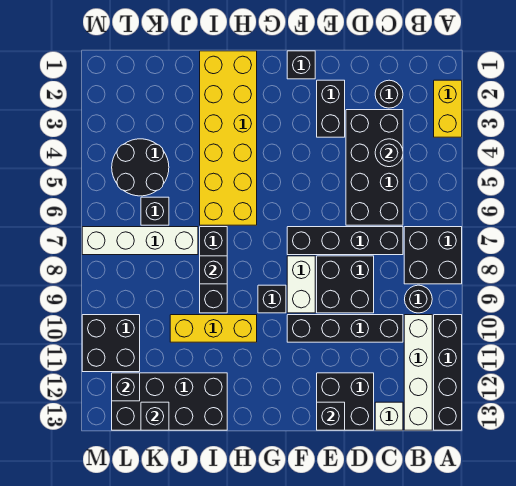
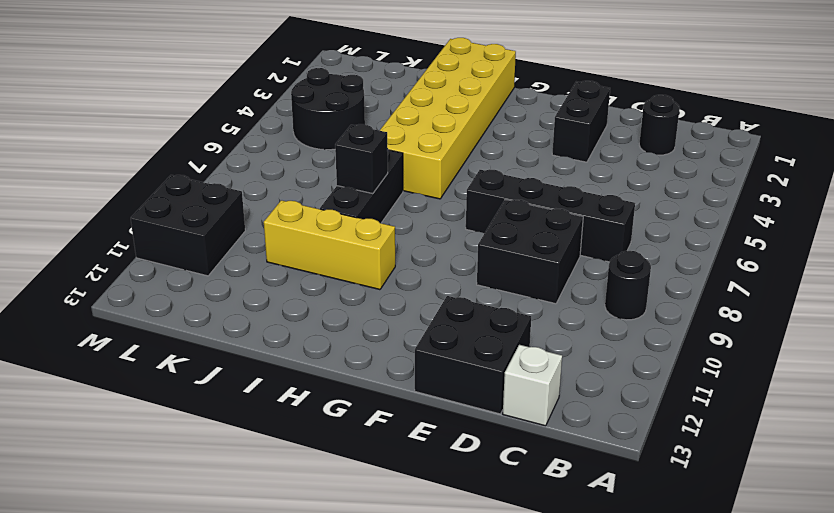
none -> yellow brick A2:A3 level 1
none -> black brick A7:B8 level 1
none -> black brick A10:A13 level 1

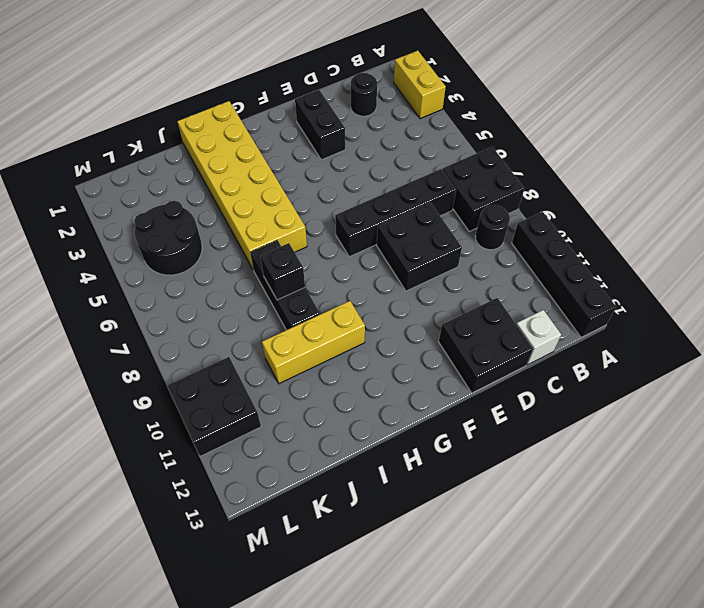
none -> white brick B10:B13 level 1
none -> black brick C3:D6 level 1
none -> black brick C10:F10 level 1

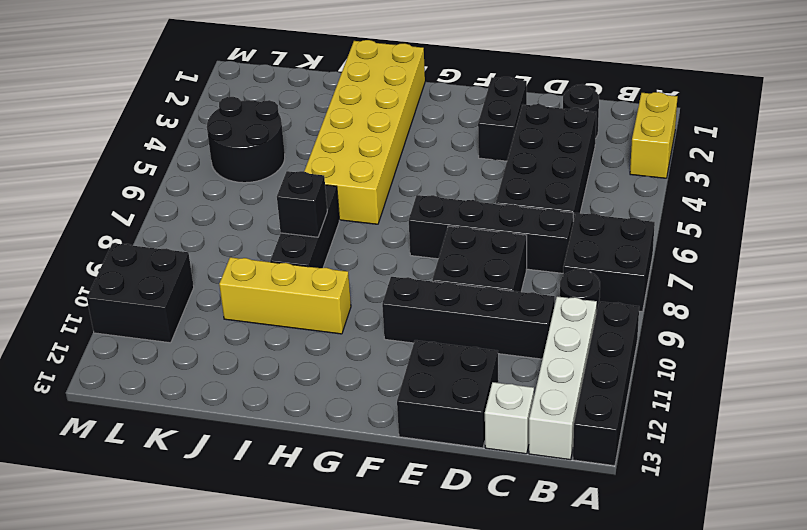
none -> black brick F1 level 1
none -> white brick F8:F9 level 1
none -> black brick G9 level 1

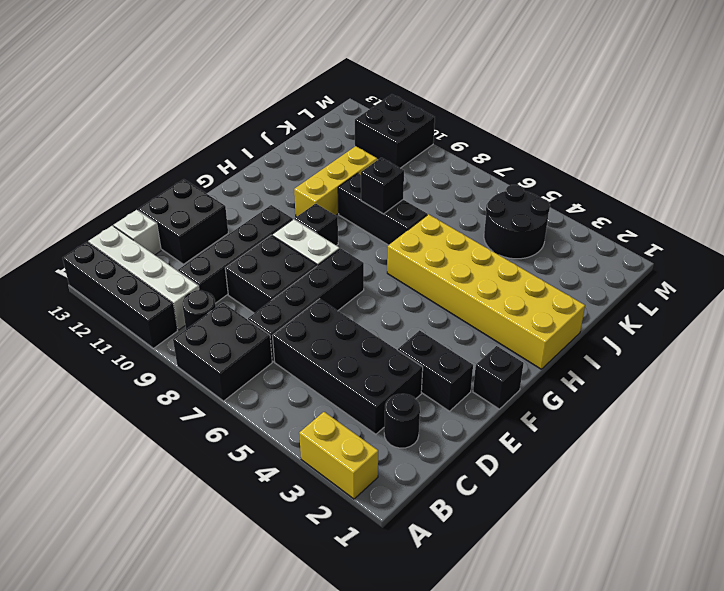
none -> black brick I12:L13 level 1
none -> white brick J7:M7 level 1
none -> black brick K6 level 1

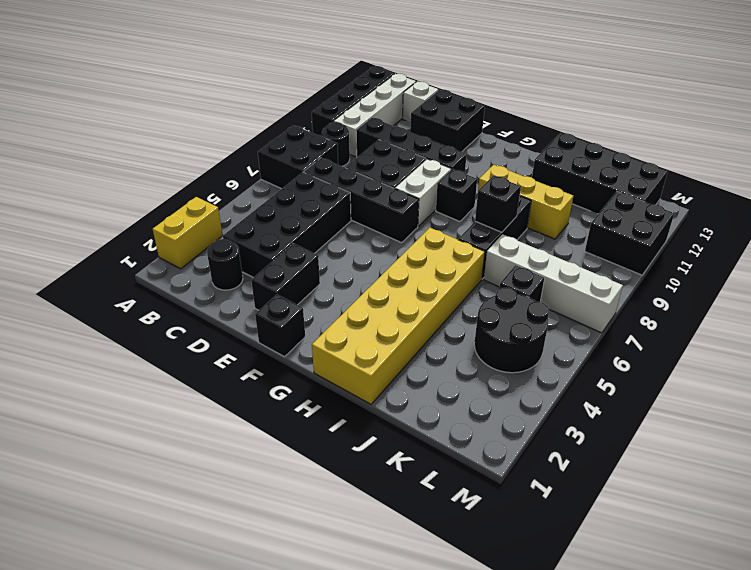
none -> black round brick C4 level 2
none -> black brick E13 level 2
none -> black brick K13 level 2

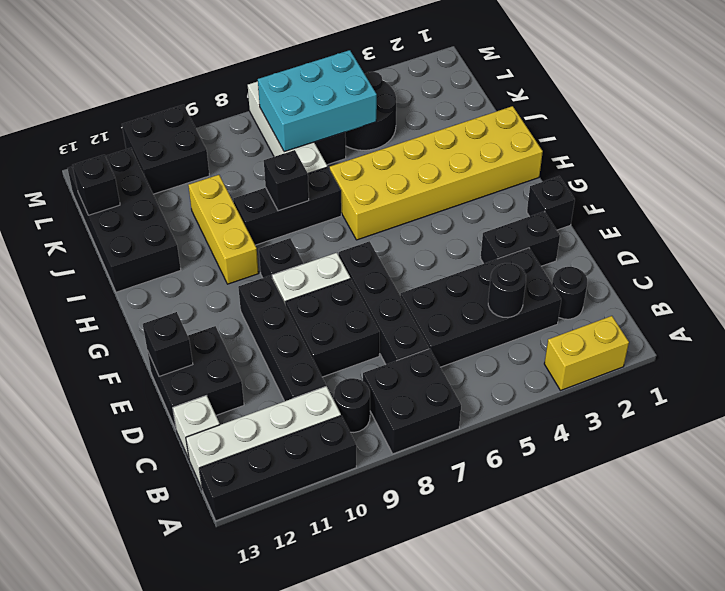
cyan brick K5:L7 level 2 -> none
none -> black brick L12 level 2

